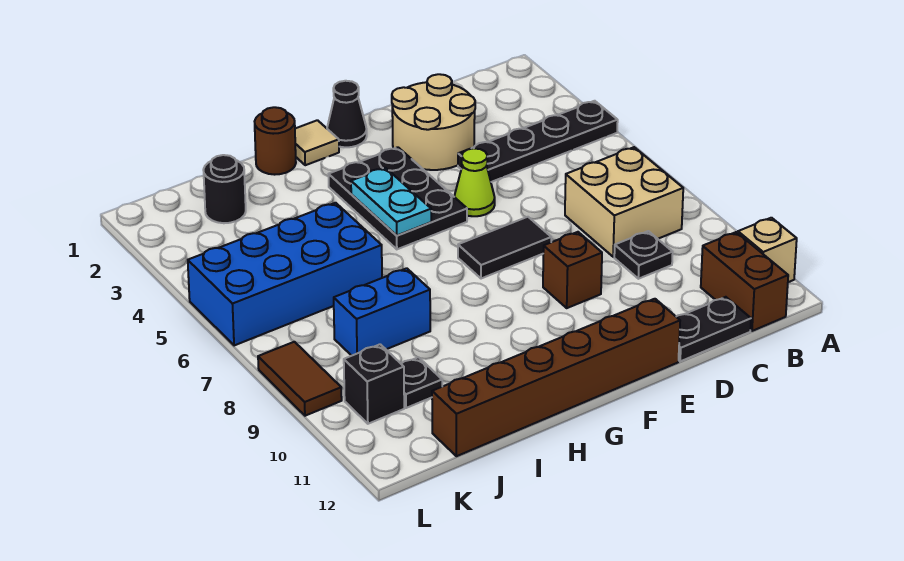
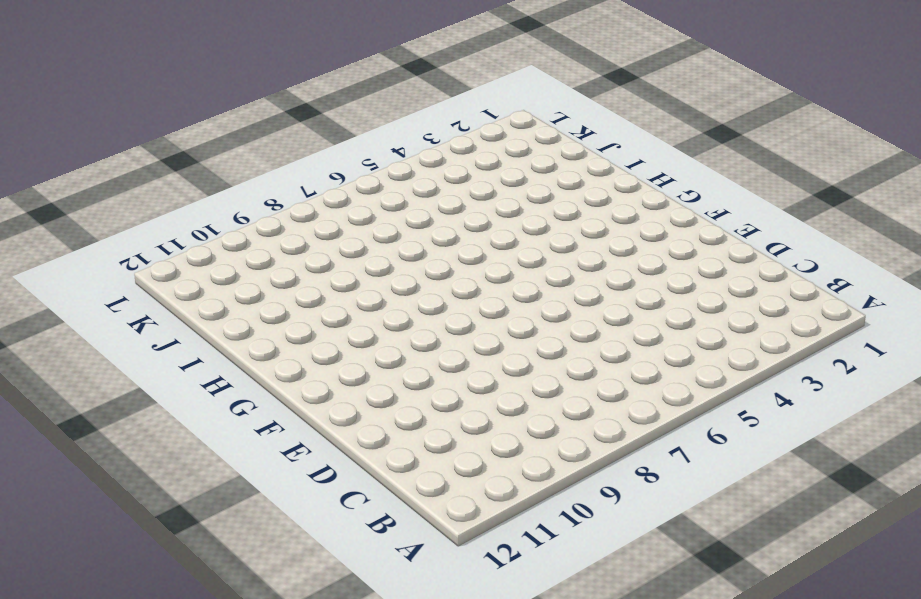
none -> black plate A4:D4 level 1
none -> tan brick A11 level 1
none -> tan brick B7:C8 level 1

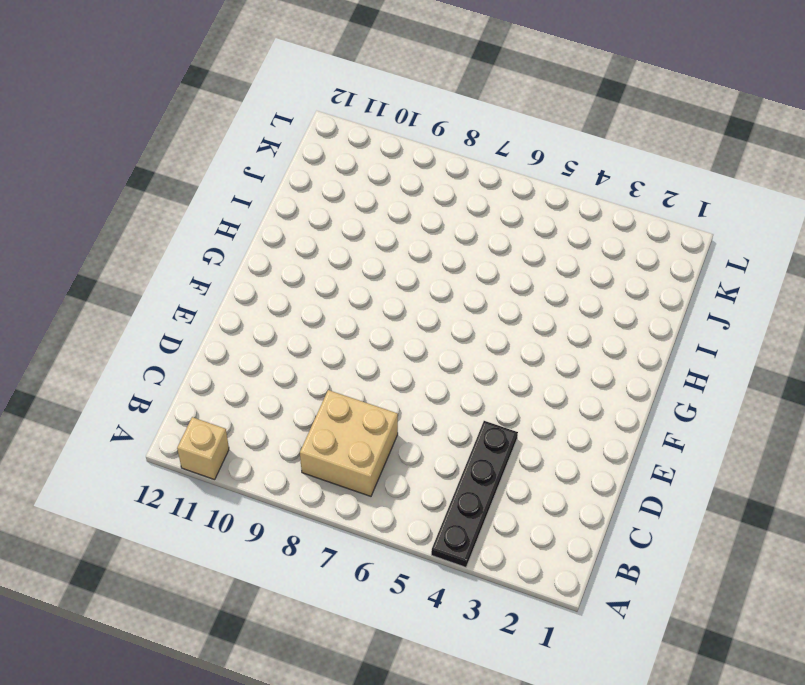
none -> brown brick B11:B12 level 1
none -> black plate C9 level 1
none -> black plate C12:D12 level 1

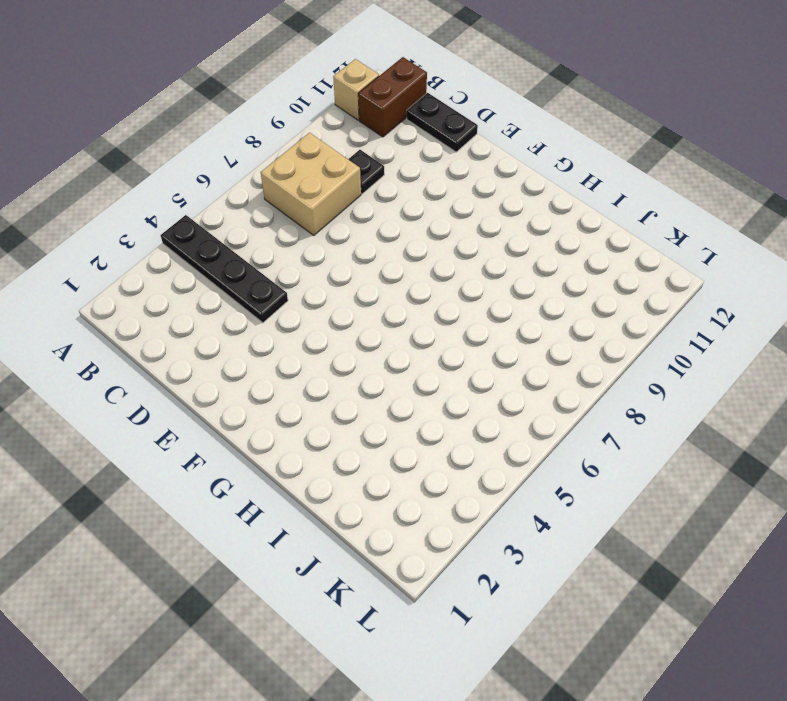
none -> tan round brick D2:E3 level 1
none -> lime cone E5 level 1
none -> black tile E7:F7 level 1

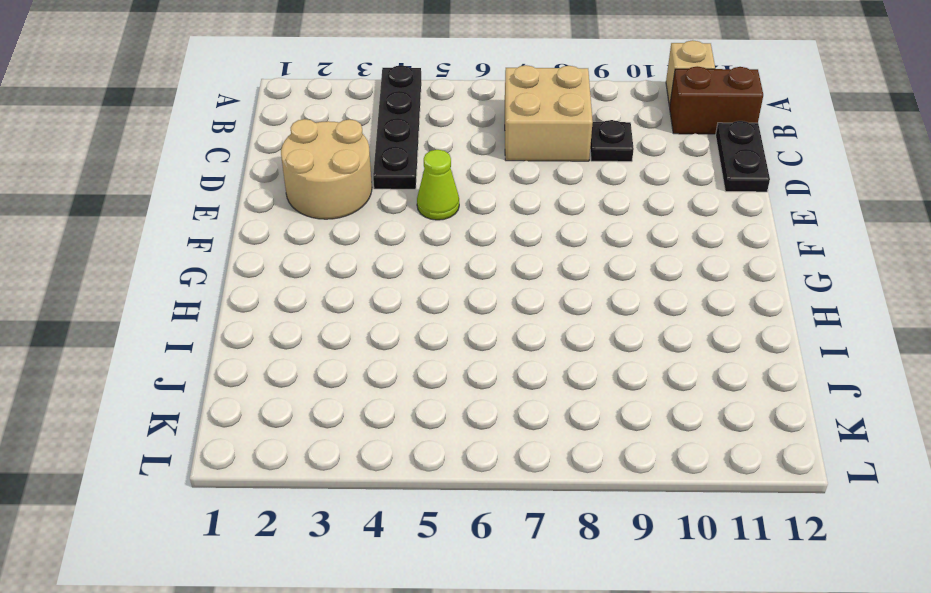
none -> black tile E7:F7 level 1
none -> brown brick E9 level 1
none -> brown brick E12:J12 level 1

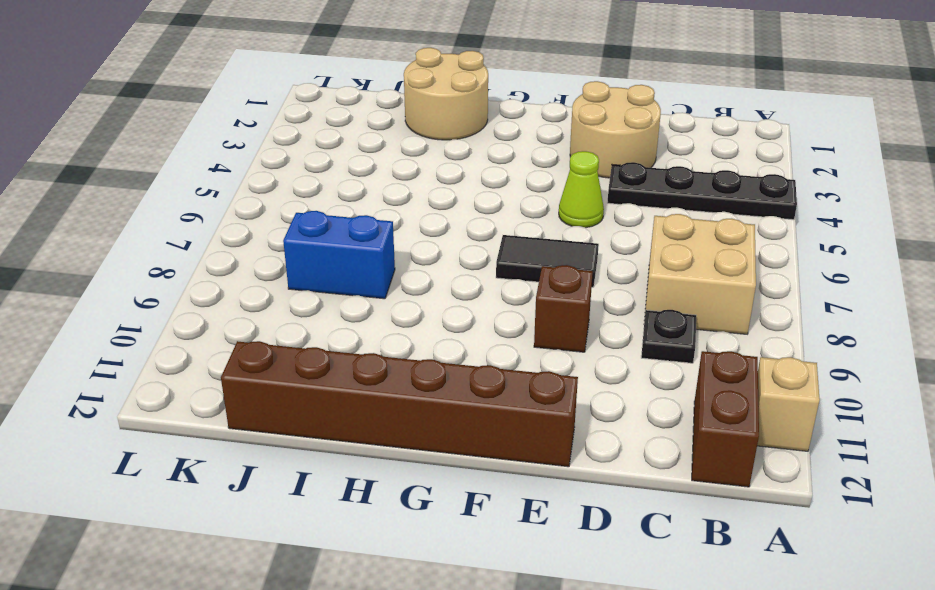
tan round brick H1:I2 level 1 -> brown round brick H1 level 1
none -> black plate C12:D12 level 1
none -> black cone F1 level 1
none -> black plate F3:G5 level 1

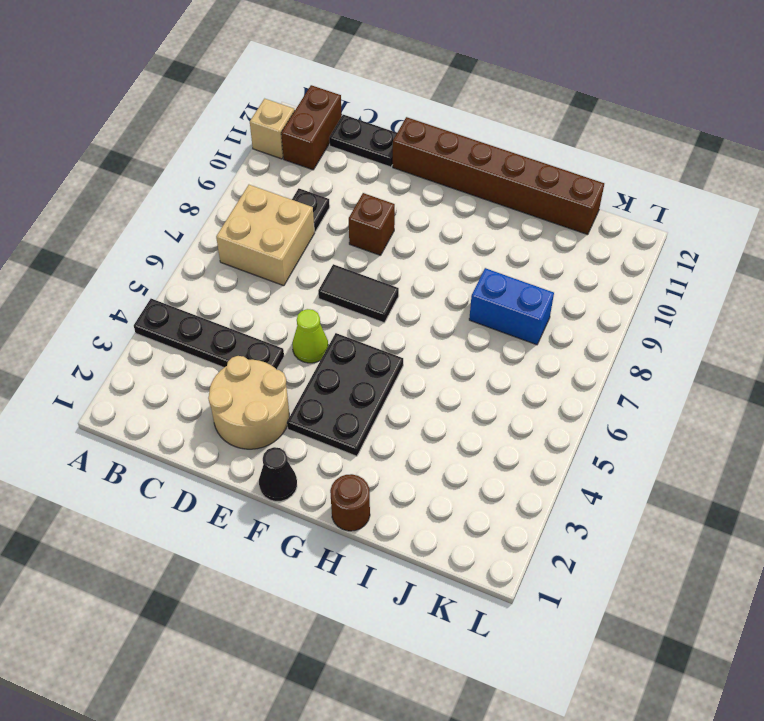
none -> tan tile G1 level 1
none -> blue brick I5:L6 level 1
none -> black round brick J2 level 1

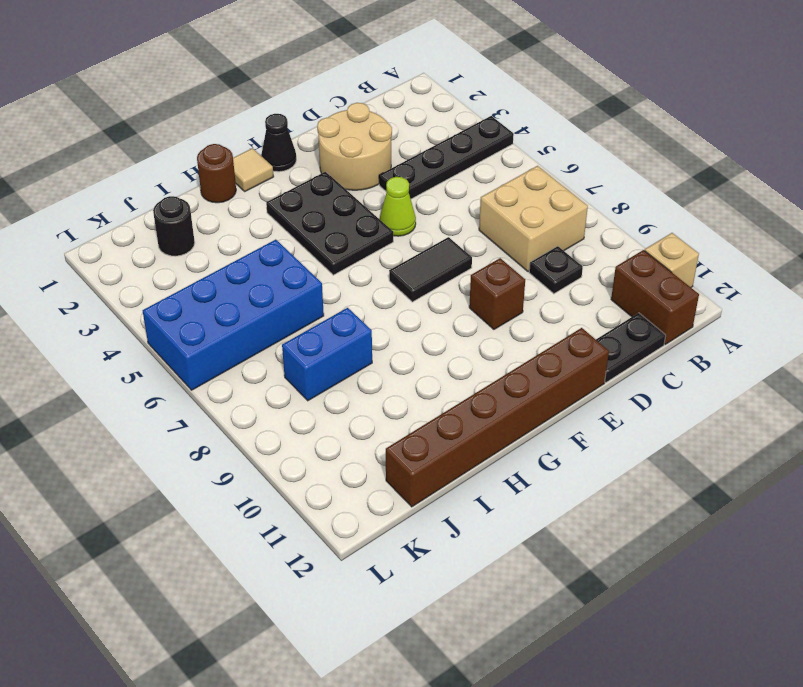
none -> black plate J10 level 1
none -> black brick K10 level 1
none -> brown tile L8:L9 level 1

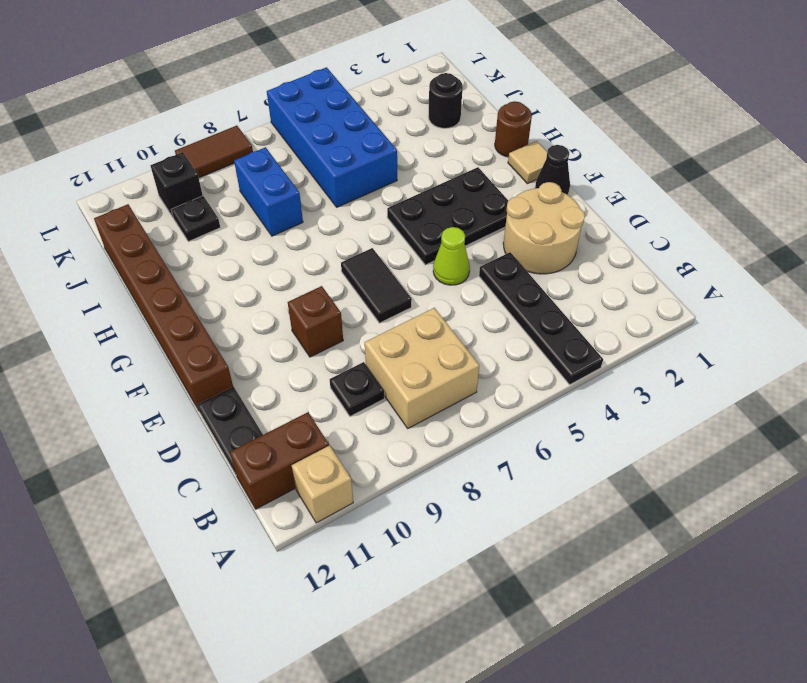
none -> cyan plate G4:G5 level 2

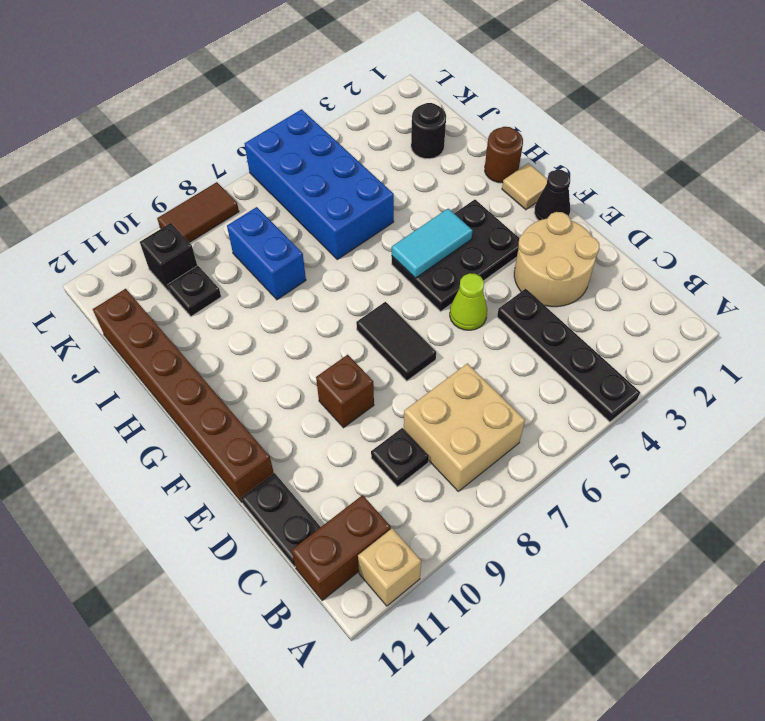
cyan tile G4:G5 level 2 -> cyan plate G4:G5 level 2

